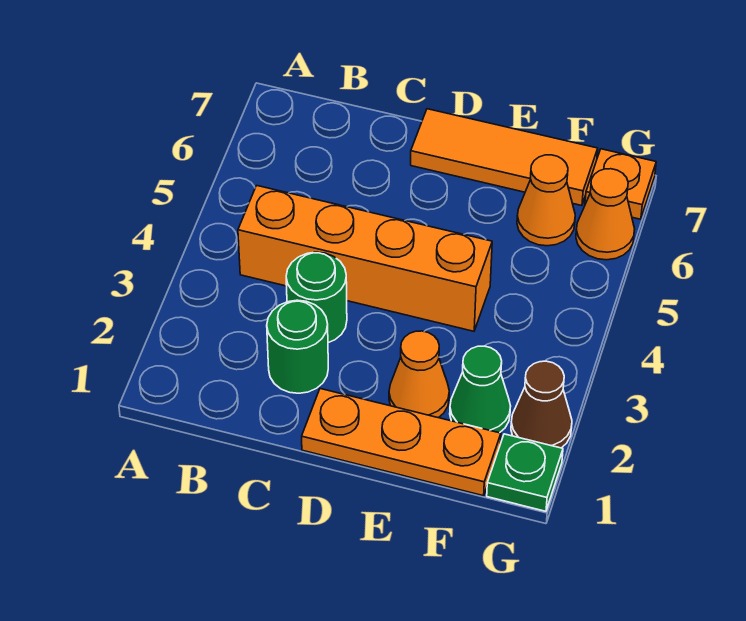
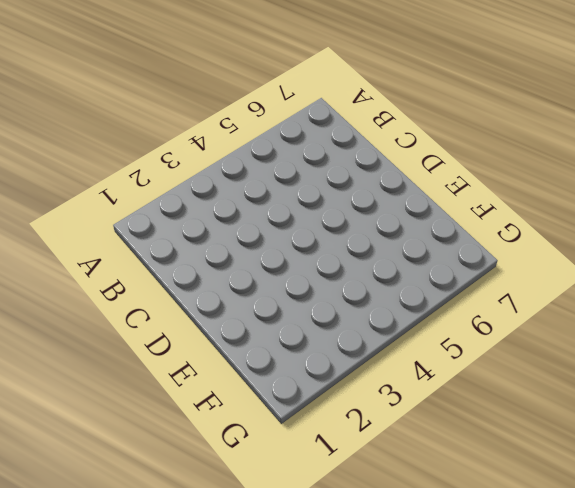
none -> orange brick B4:E4 level 1
none -> green round brick C2 level 1
none -> green round brick C3 level 1

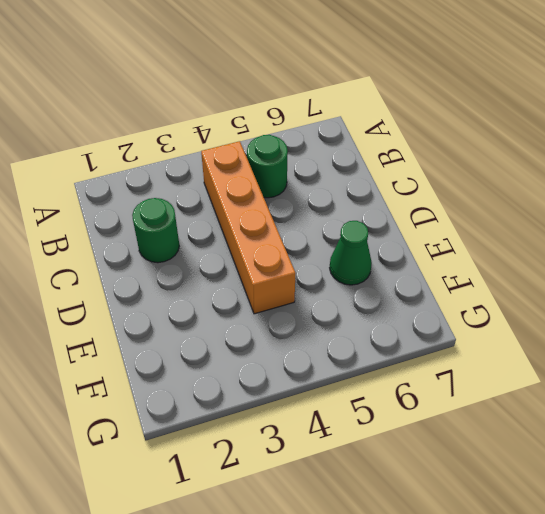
green round brick B5 level 1 -> green round brick C3 level 1
green cone E6 level 1 -> green cone F2 level 1
none -> orange plate D1:F1 level 1
none -> orange tile D7:F7 level 1
none -> orange cone E2 level 1

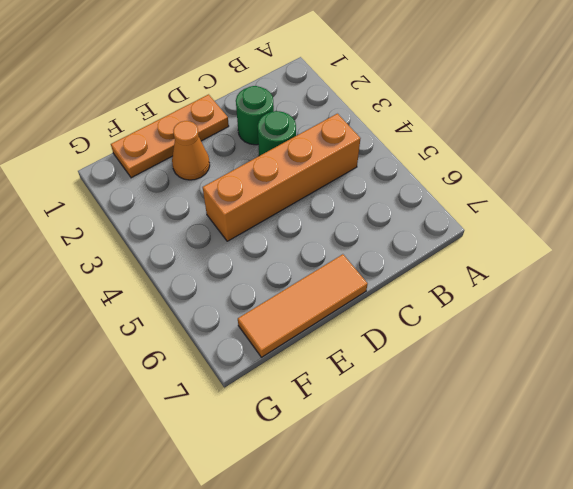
none -> green cone F2 level 1
none -> orange cone F6 level 1
none -> green plate G1 level 1

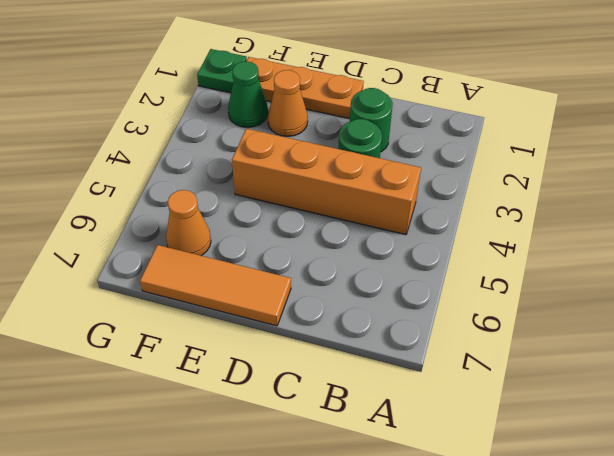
none -> brown cone G2 level 1
none -> orange cone G6 level 1
none -> orange plate G7 level 1

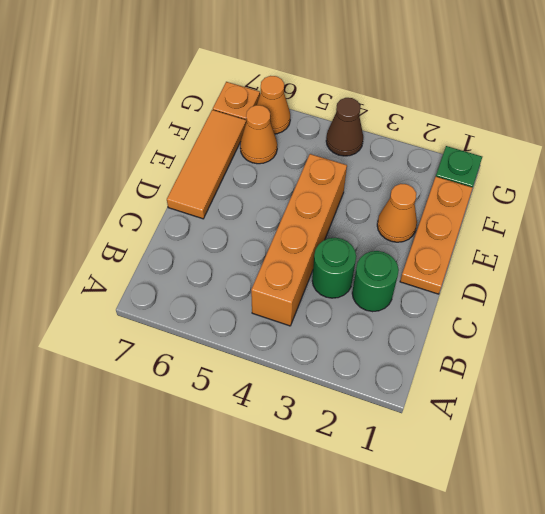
brown cone G4 level 1 -> brown cone G2 level 1
none -> green cone F2 level 1

